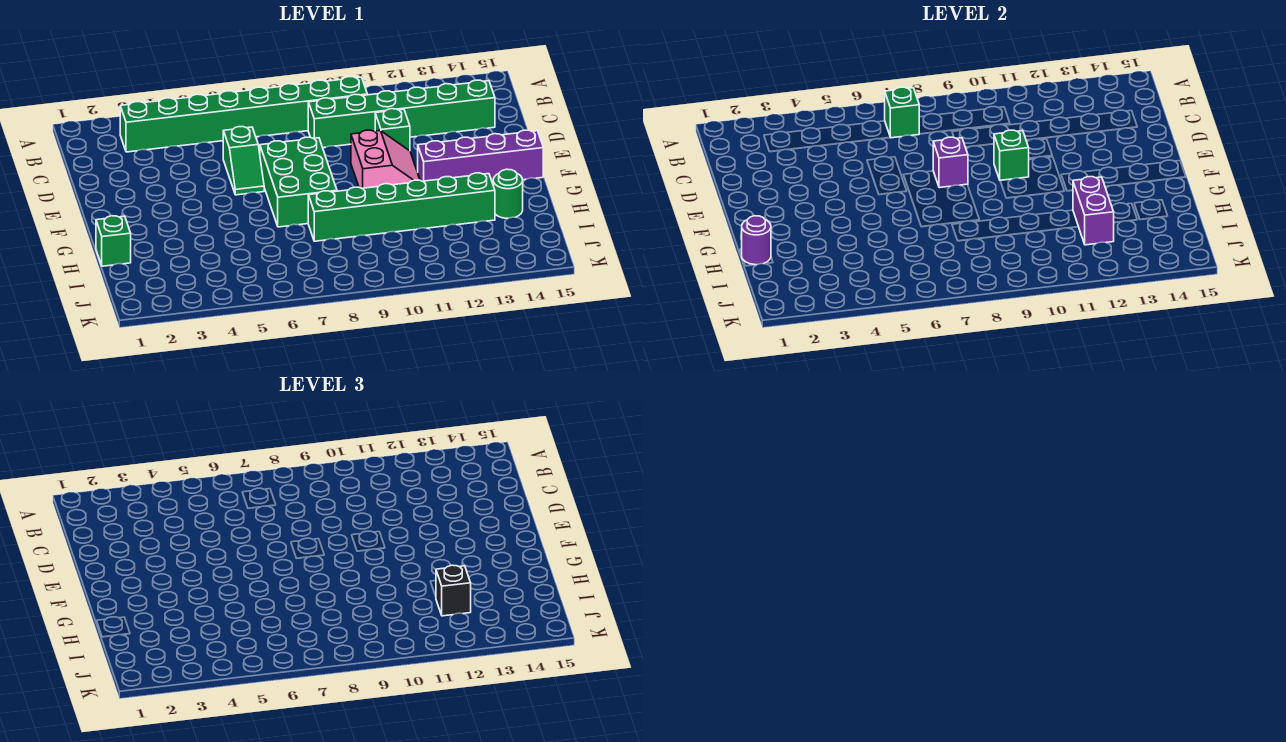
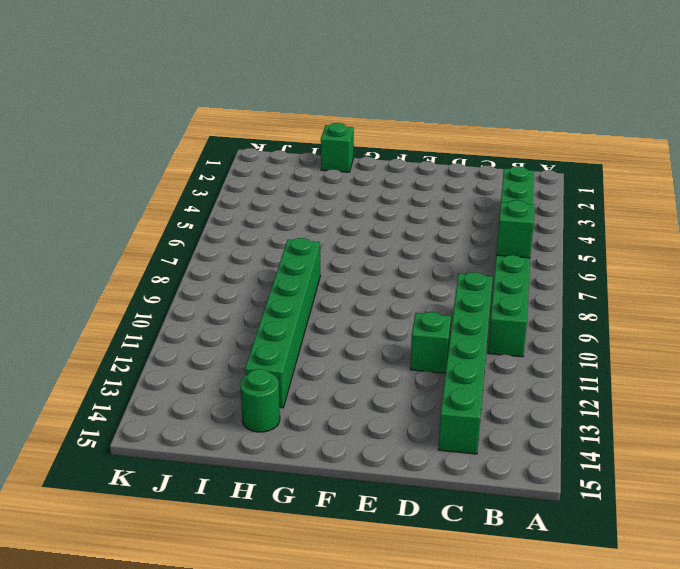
none -> green slope D6:E6 level 1 top D
none -> green brick E7:G8 level 1
none -> pink slope E10:F11 level 1 top 10

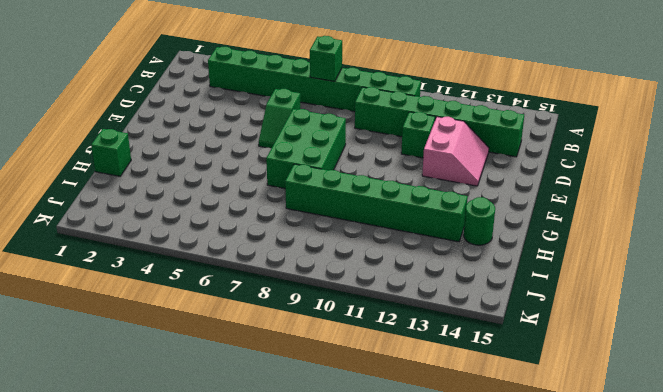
pink slope D12:E13 level 1 top 12 -> pink slope E10:F11 level 1 top 10
none -> purple brick F12:F15 level 1
none -> purple brick E8 level 2
none -> green brick E10 level 2

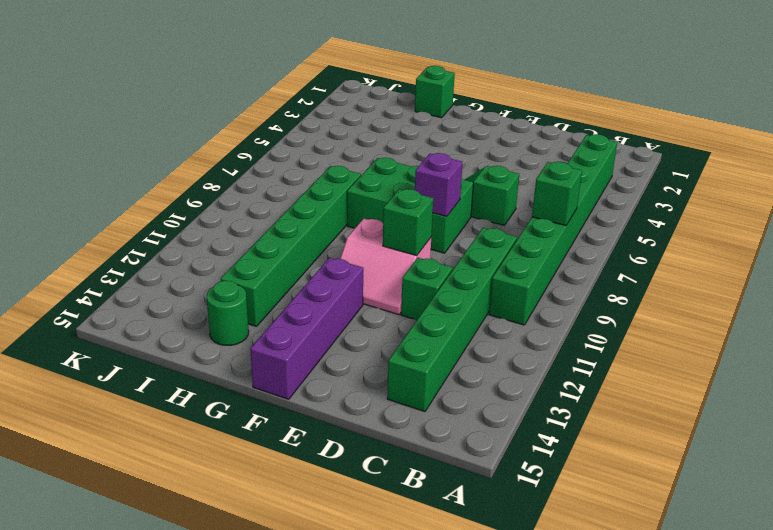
none -> purple round brick H1 level 2
none -> purple brick H12:I12 level 2
none -> black brick I12 level 3

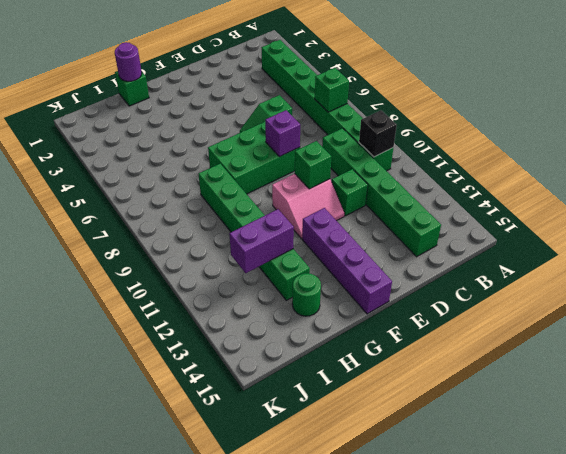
black brick B10 level 2 -> black brick I12 level 3

